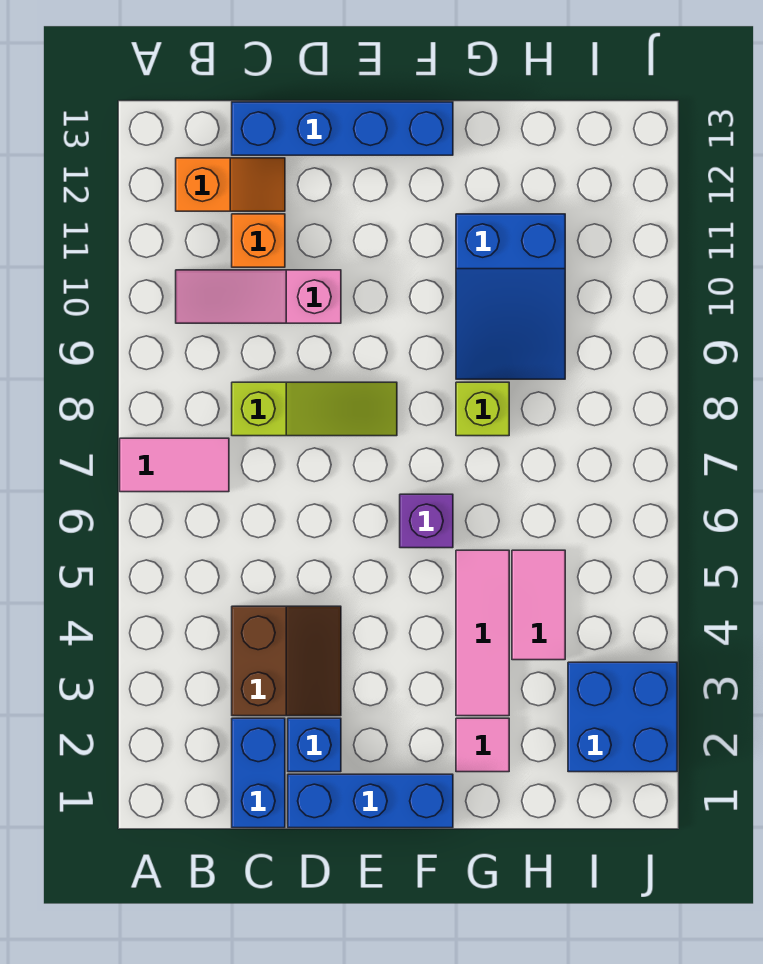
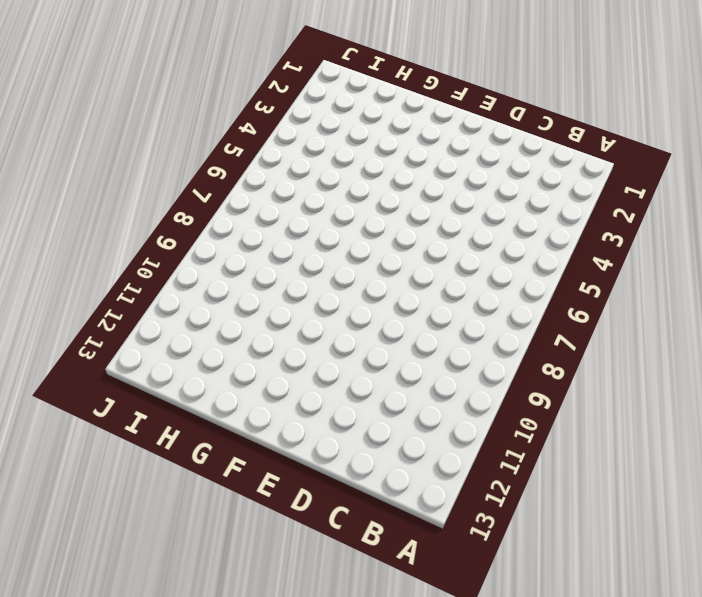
none -> pink tile A7:B7 level 1
none -> pink slope B10:D10 level 1 top D
none -> orange slope B12:C12 level 1 top B

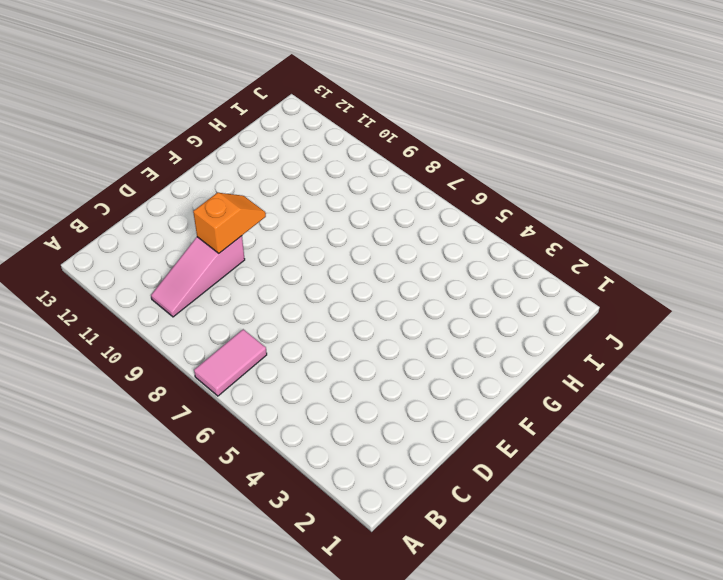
orange slope D10:E10 level 2 top D -> orange slope B12:C12 level 1 top B
none -> blue brick C1:C2 level 1
none -> brown slope C3:D4 level 1 top C
none -> lime slope C8:E8 level 1 top C

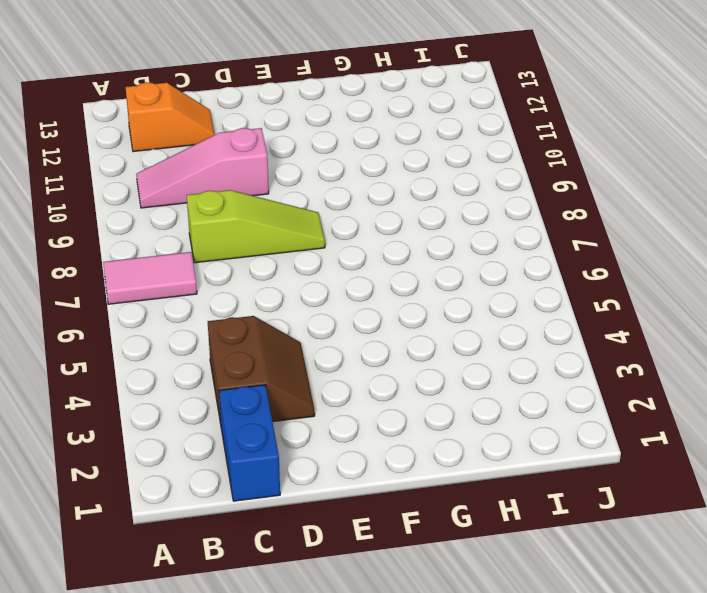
none -> orange brick C11 level 1
none -> blue brick C13:F13 level 1
none -> blue brick D1:F1 level 1

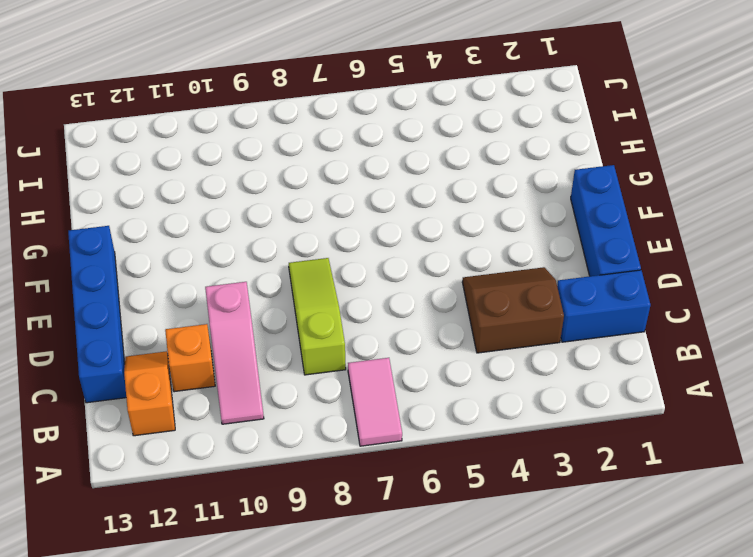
none -> blue brick D2 level 1
none -> purple brick F6 level 1
none -> pink tile G2 level 1

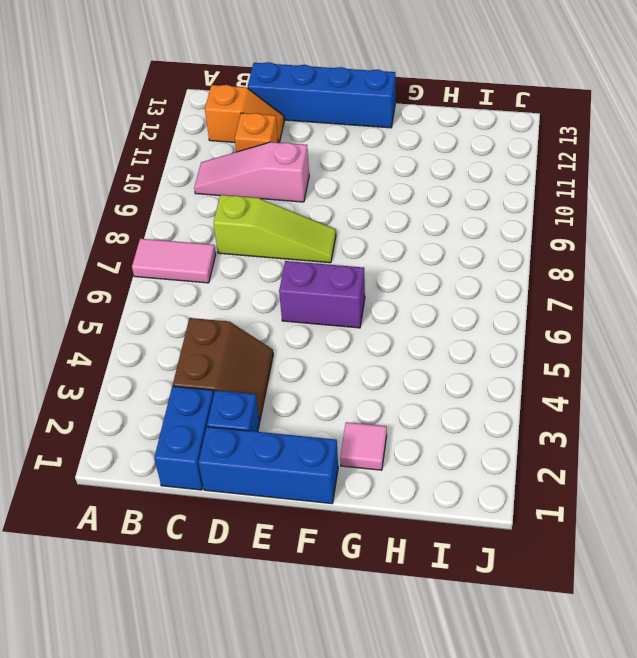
purple brick E6:F6 level 1 -> purple brick F6 level 1
none -> pink tile G3:G5 level 1
none -> lime brick G8 level 1
none -> blue slope G9:H11 level 1 top 11

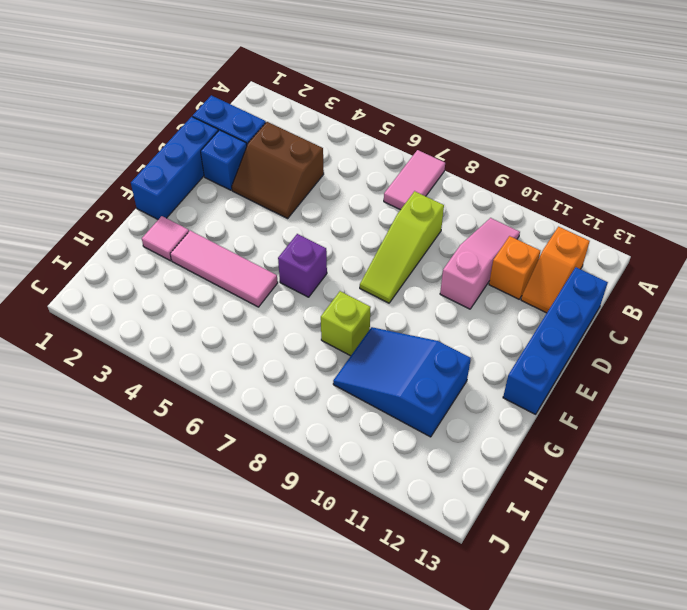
none -> pink tile H4:H5 level 1
none -> blue brick I2:J3 level 1

